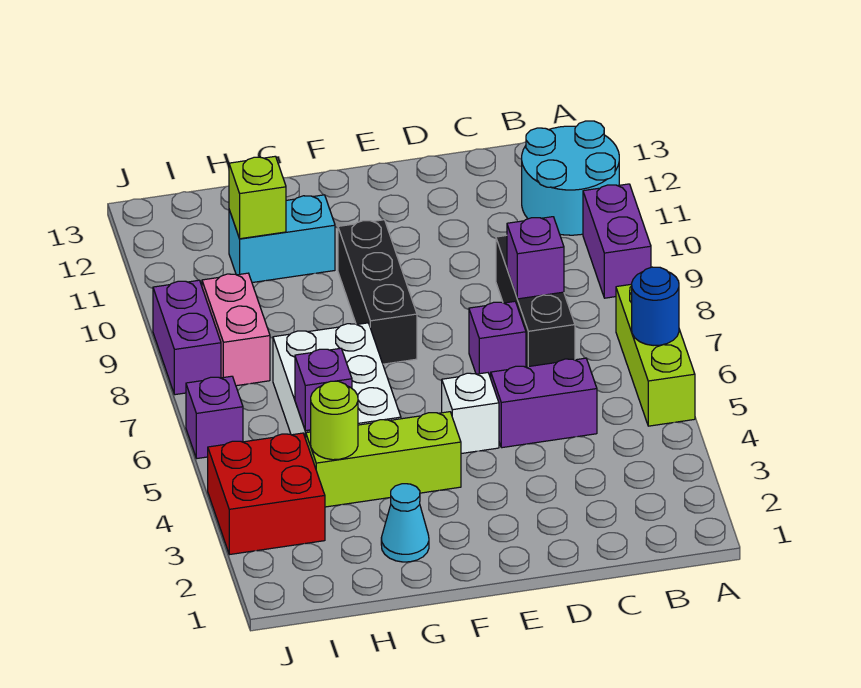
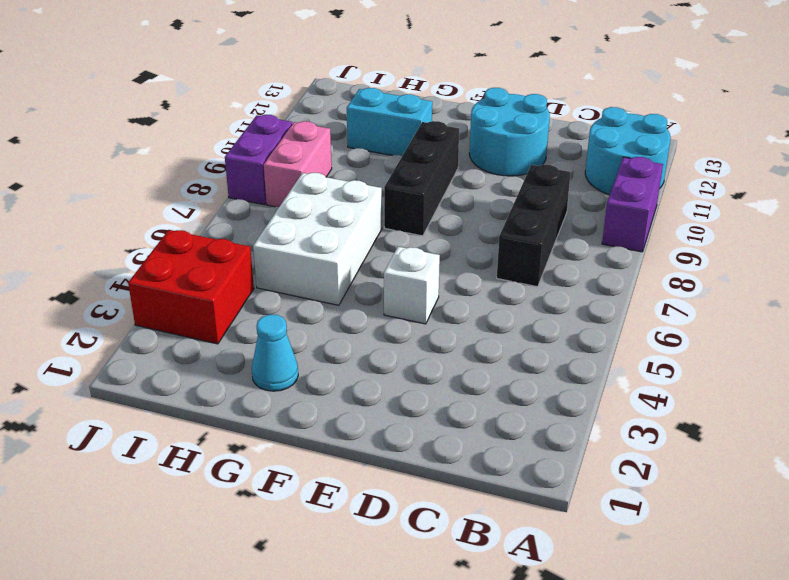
cyan round brick D11:E12 level 1 -> none
none -> lime brick A5:A7 level 1
none -> purple brick C5:D5 level 1
none -> purple brick D7 level 1

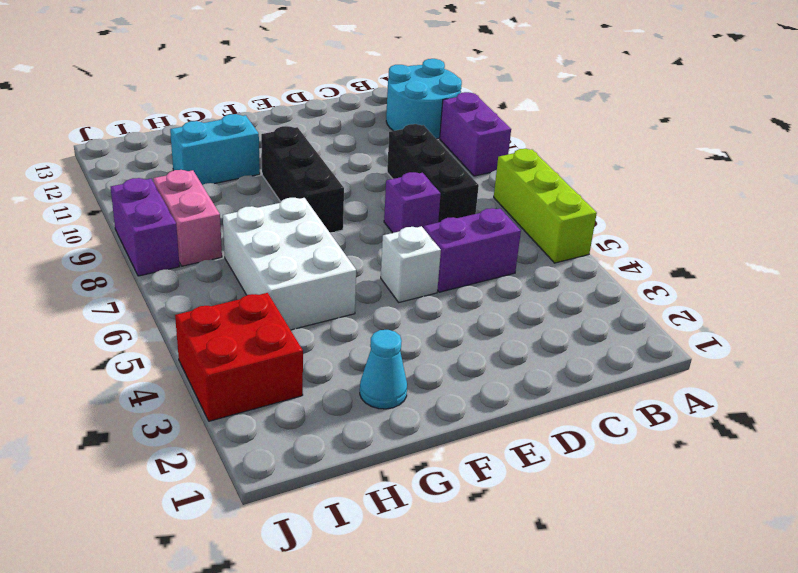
none -> lime brick F4:H4 level 1
none -> purple brick J6 level 1
none -> blue round brick A6 level 2

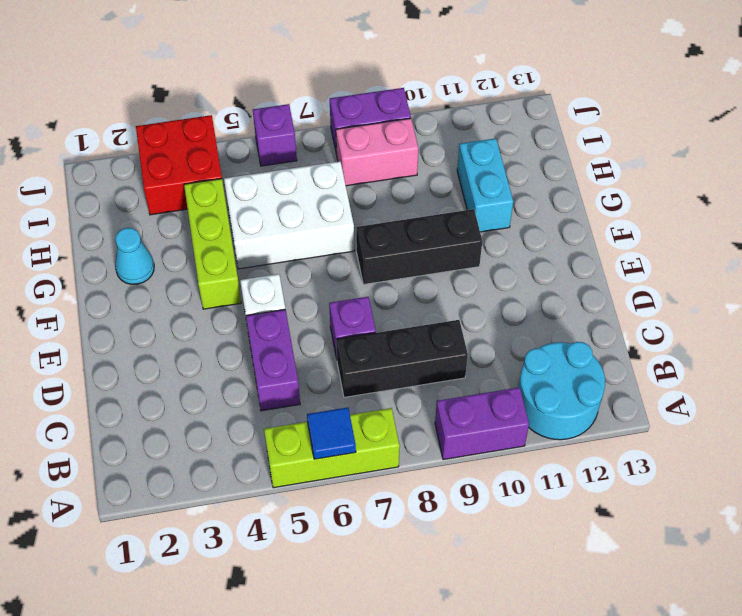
blue tile A6 level 2 -> blue round brick A6 level 2
none -> purple brick C8 level 2
none -> lime round brick H4 level 2
none -> purple brick H5 level 2

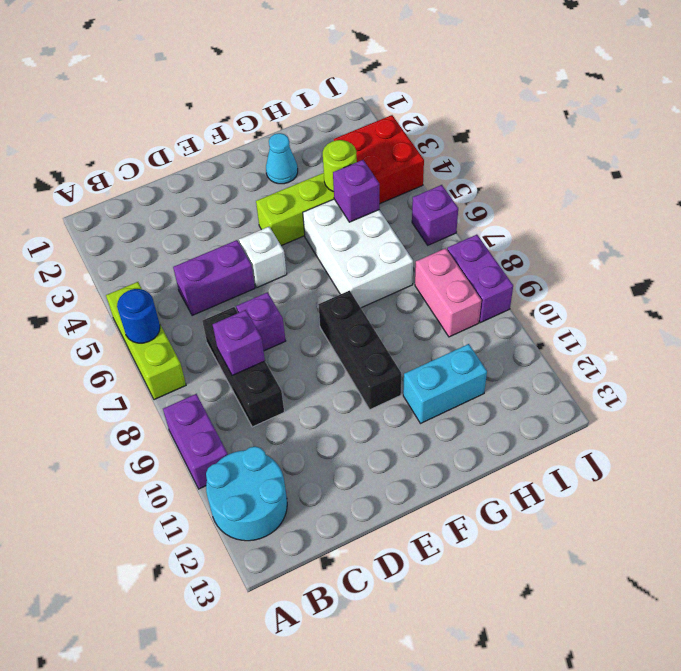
none -> lime brick H11 level 2

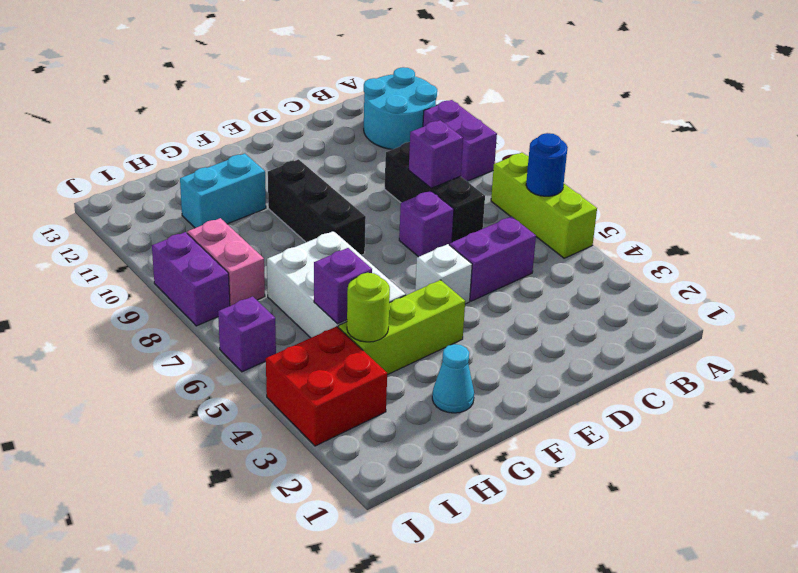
none -> lime brick H11 level 2

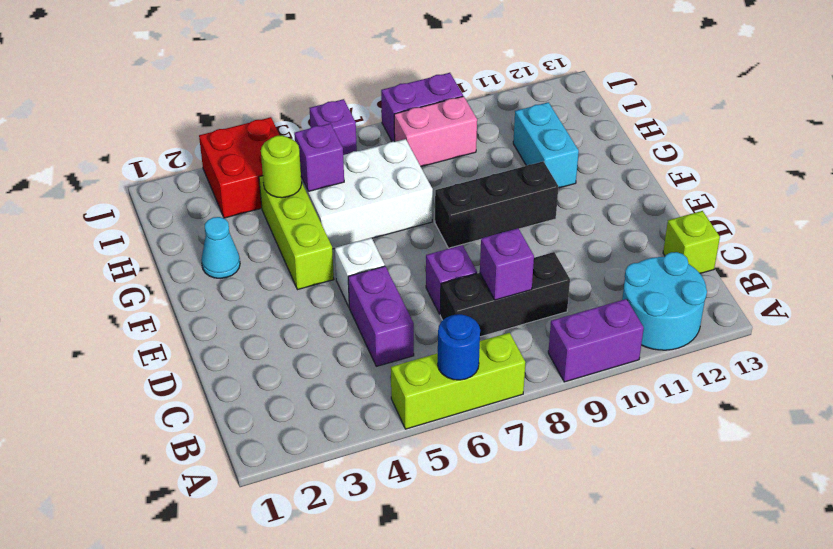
lime brick C13 level 1 -> lime brick H11 level 2

